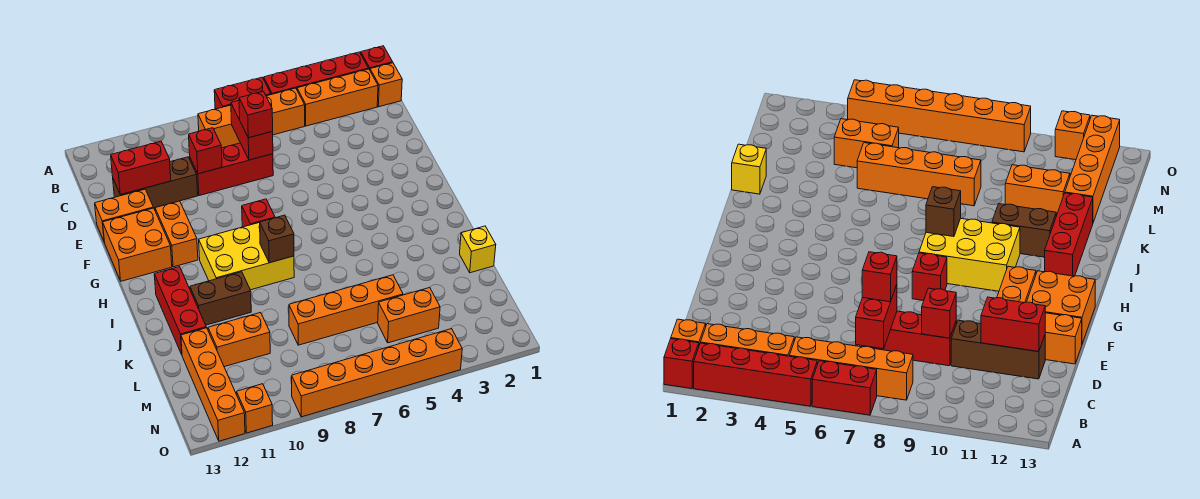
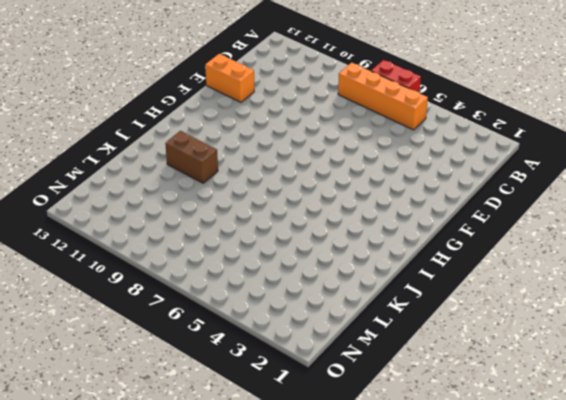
none -> red brick A1 level 1
none -> red brick A2:A5 level 1
none -> orange brick B1 level 1

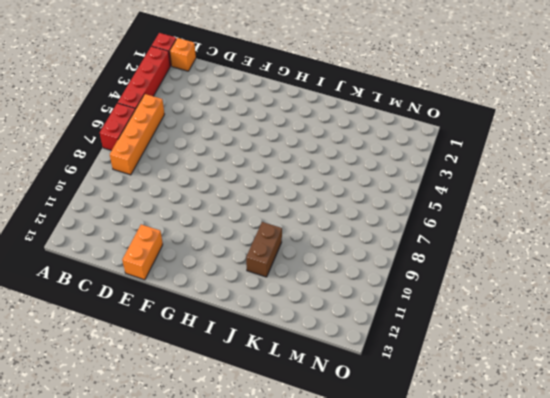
none -> orange brick B2:B4 level 1
none -> red brick D7:D9 level 1
none -> brown brick D10:D12 level 1

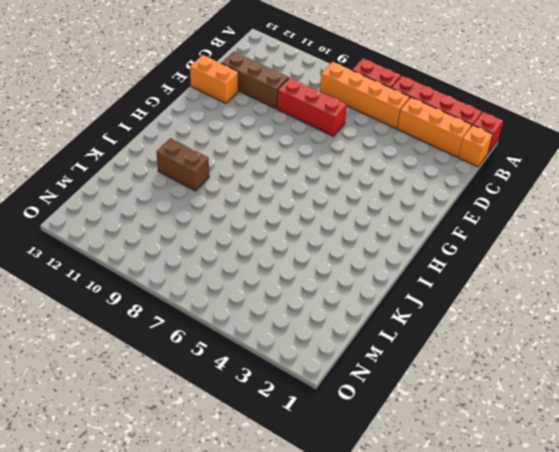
none -> orange brick F11:G11 level 1
none -> orange brick F12:G13 level 1
none -> red brick G8 level 1

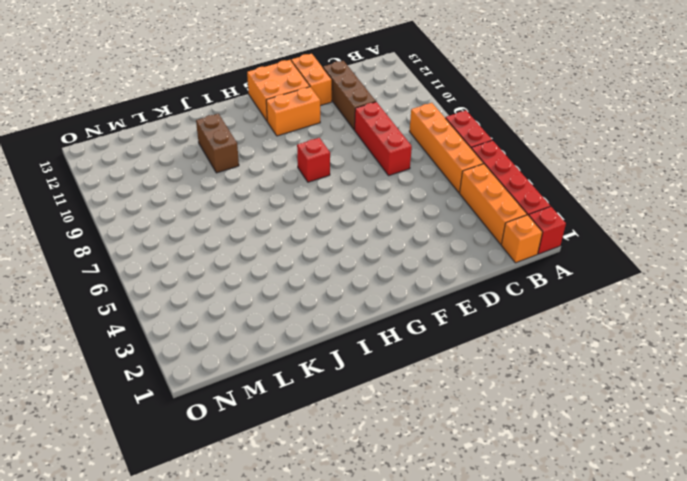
none -> yellow brick H8:I10 level 1
none -> red brick I12:K12 level 1
none -> yellow brick K1 level 1

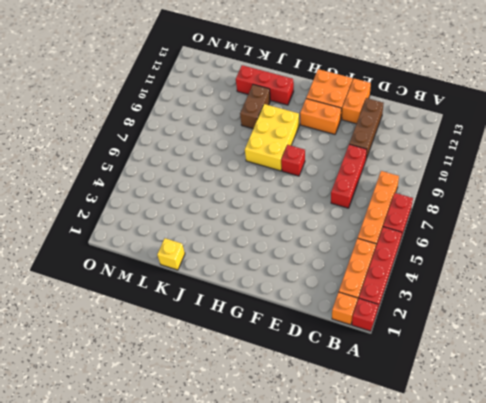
none -> orange brick L5:L8 level 1
none -> orange brick L10:L11 level 1
none -> orange brick L12:O12 level 1

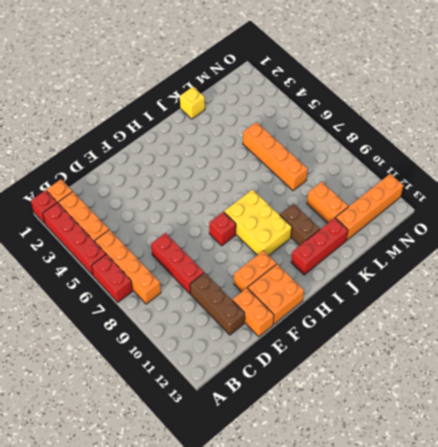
none -> orange brick M4:M5 level 1
none -> orange brick O4:O9 level 1
none -> orange brick O11 level 1

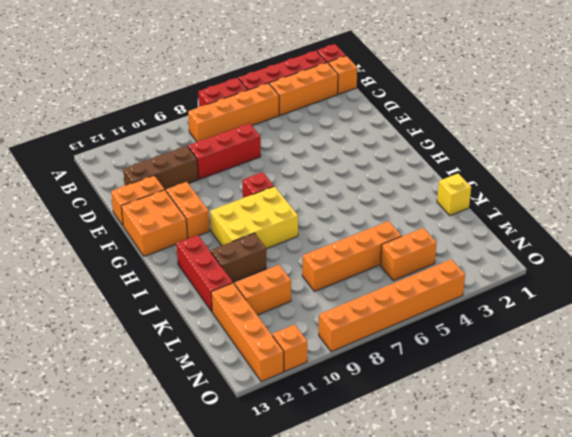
none -> red brick C7:D7 level 2
none -> red brick D9 level 2
none -> red brick D11:D12 level 2

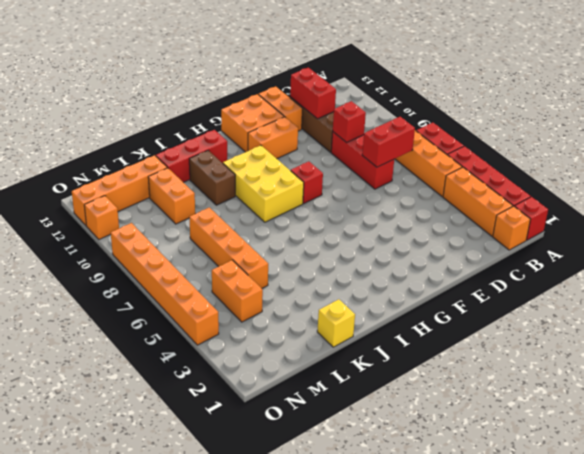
none -> brown brick I8 level 2
none -> red brick D7 level 3

